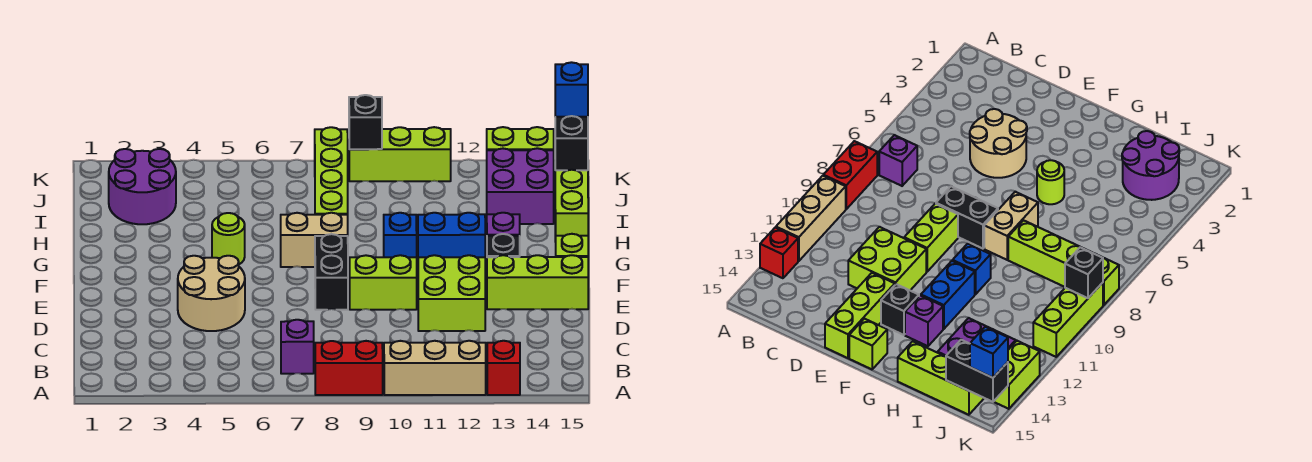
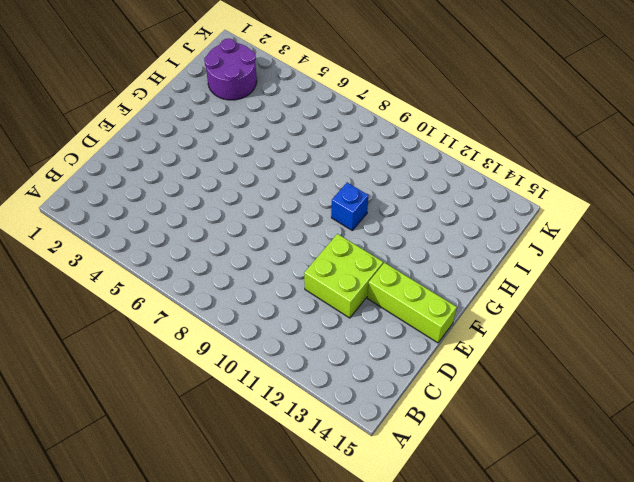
none -> red brick A8:A9 level 1
none -> tan brick A10:A12 level 1
none -> red brick A13 level 1

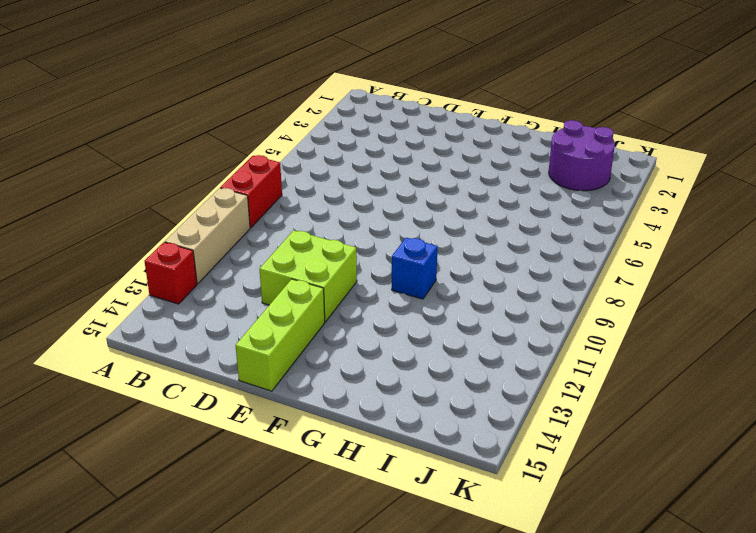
none -> purple brick B7 level 1
none -> tan round brick D4:E5 level 1
none -> black brick E8:F8 level 1

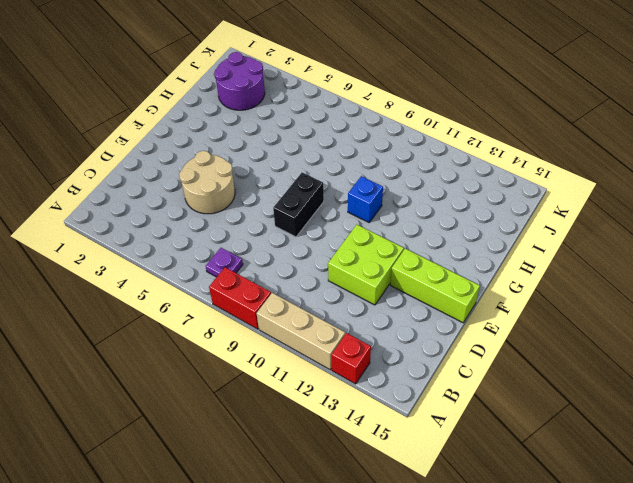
purple plate B7 level 1 -> purple brick B7 level 1
none -> lime brick E9:E10 level 1
none -> black brick F13 level 1
none -> lime brick F15 level 1

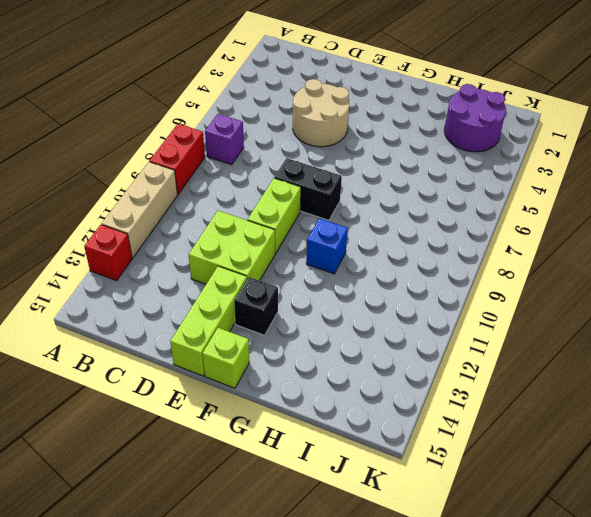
none -> lime round brick G5 level 1
none -> tan brick G7:G8 level 1
none -> blue brick G11:G12 level 1

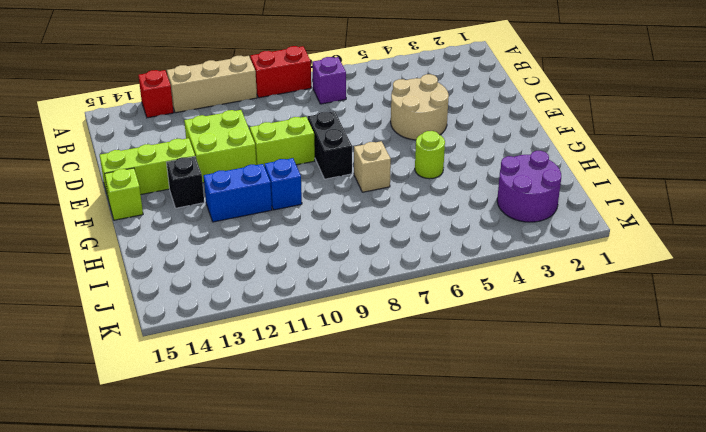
tan brick G7 level 1 -> tan brick G7:G8 level 1
none -> purple brick G13 level 1
none -> lime brick H8:K8 level 1
none -> lime brick H15:J15 level 1

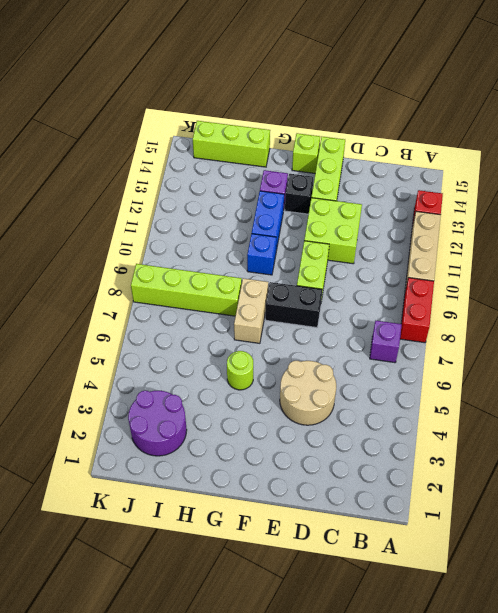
none -> purple brick I13:J14 level 1
none -> lime brick K9:K11 level 1
none -> lime brick K13:K14 level 1

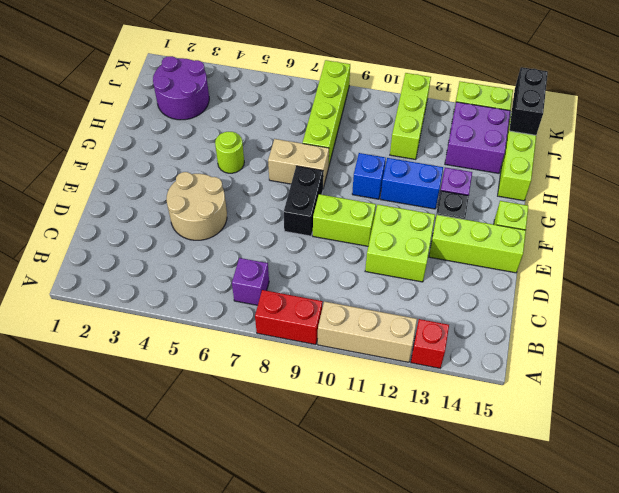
lime brick I11:K11 level 1 -> lime brick K9:K11 level 1
none -> black brick K9 level 2
none -> blue brick K15 level 3

